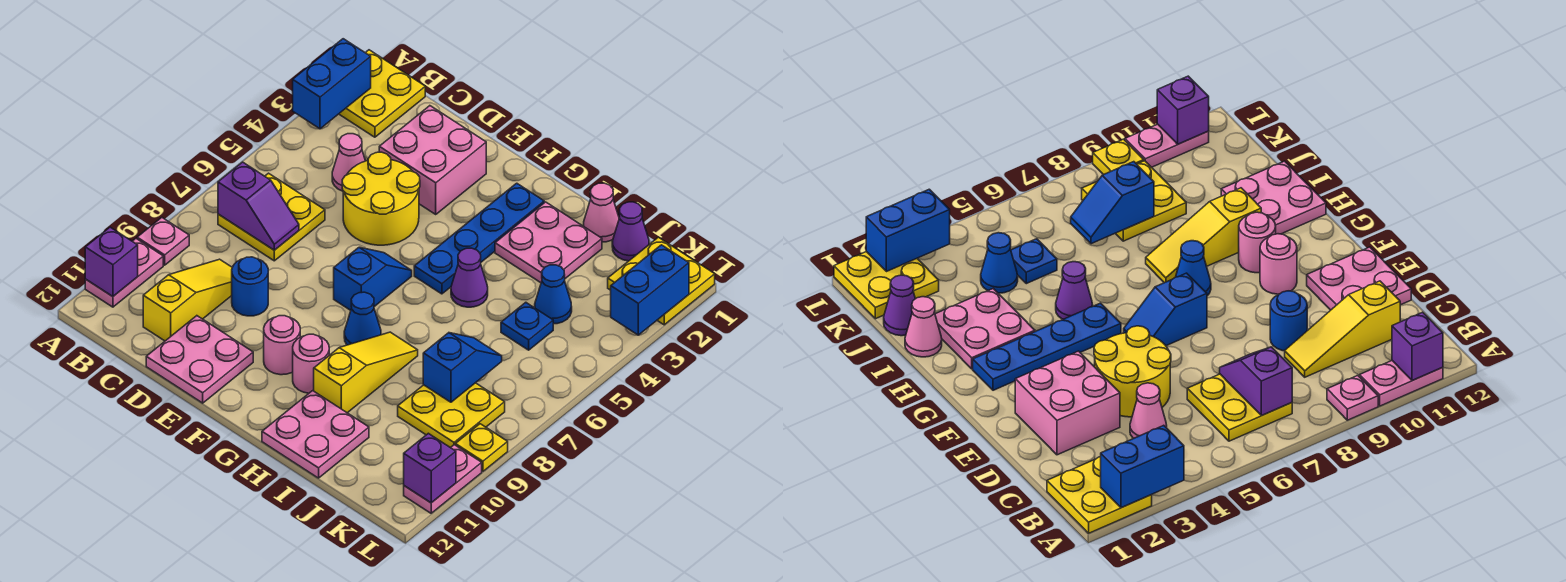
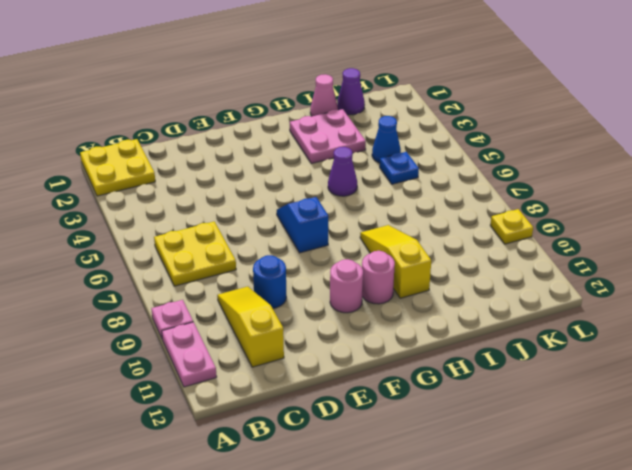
none -> pink cone C4 level 1
none -> pink brick D2:E3 level 1
none -> yellow round brick D4:E5 level 1
none -> pink plate D11:E12 level 1

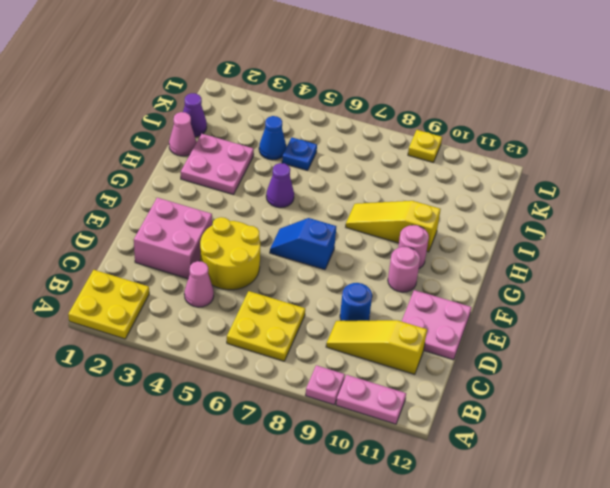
none -> blue plate G2:G5 level 1
none -> blue cone G8 level 1
none -> pink plate H11:I12 level 1
none -> yellow plate J8:K9 level 1

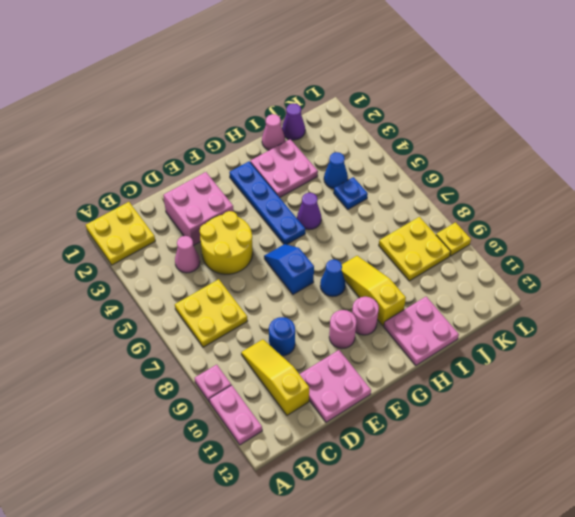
none -> yellow plate K1:L2 level 1
none -> pink plate L10:L11 level 1
none -> blue brick A2:A3 level 2
none -> purple brick A11 level 2

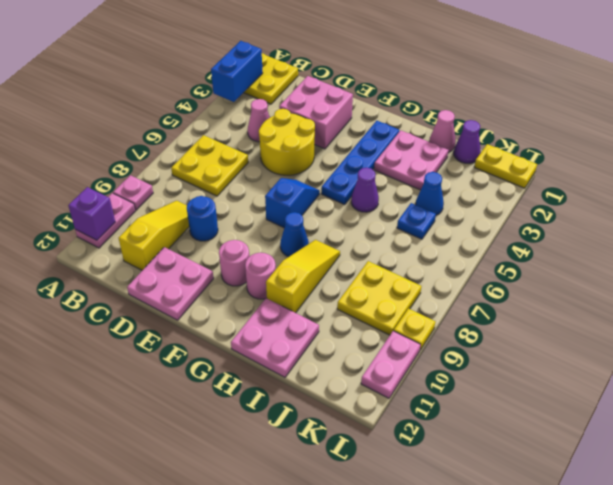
yellow plate K1:L1 level 1 -> yellow plate K1:L2 level 1
none -> purple slope B7:C7 level 2 top B
none -> blue slope J7:J8 level 2 top 8
none -> blue brick L2:L3 level 2
none -> purple brick L11 level 2

